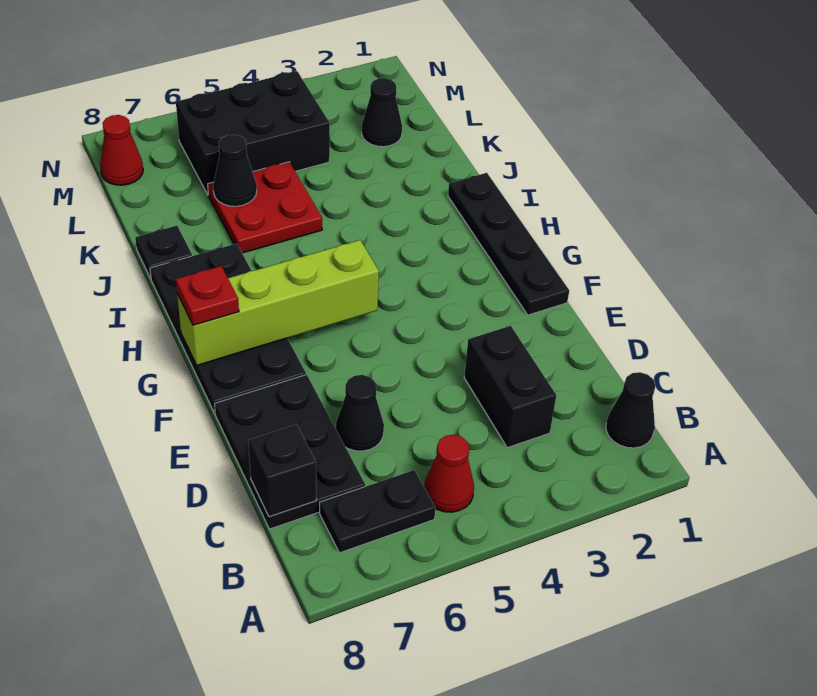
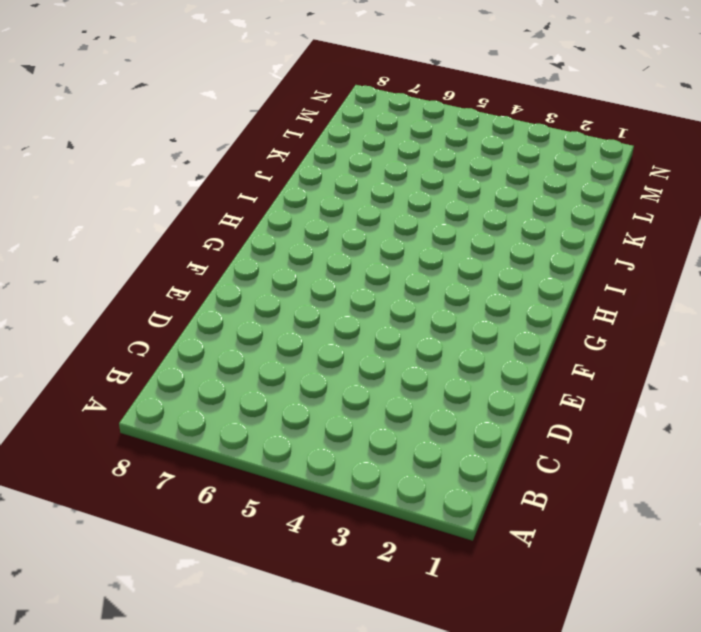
none -> black cone B1 level 1
none -> red cone B5 level 1
none -> black plate B6:B7 level 1

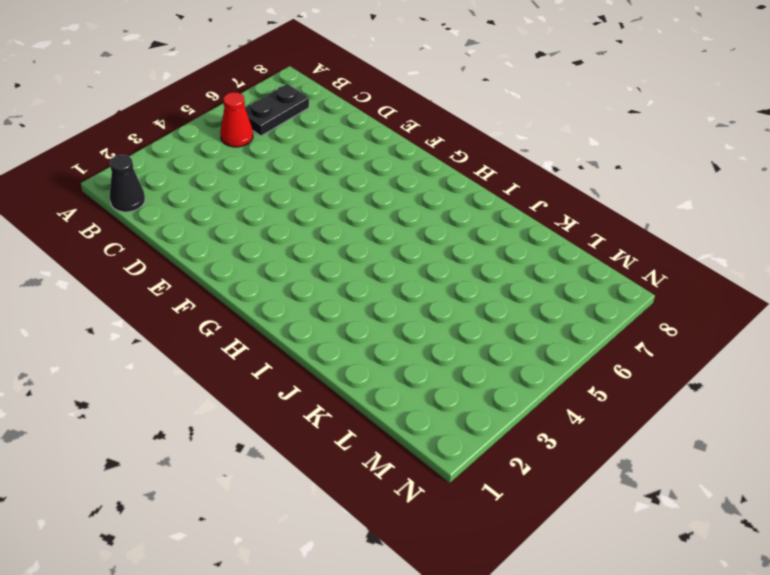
none -> black brick C3:D3 level 1
none -> black plate C7:E8 level 1
none -> black cone D6 level 1

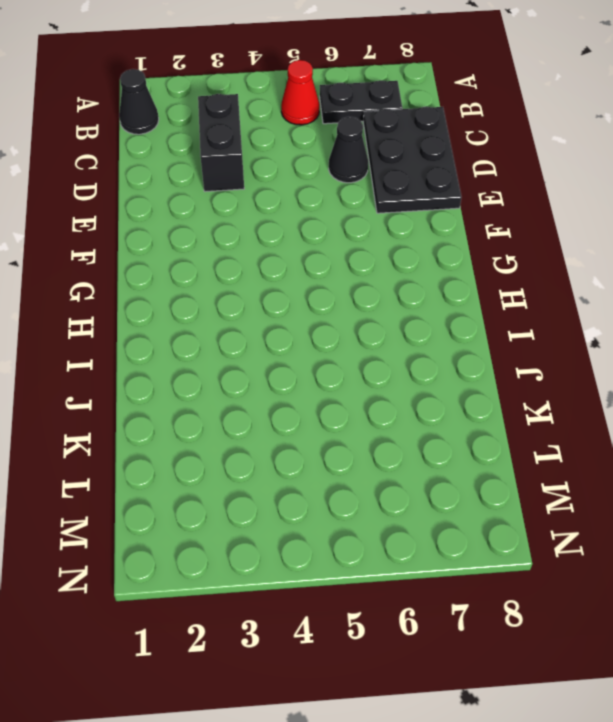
none -> black plate F1:I1 level 1
none -> black plate F7:I8 level 1
none -> red plate J5:K6 level 1

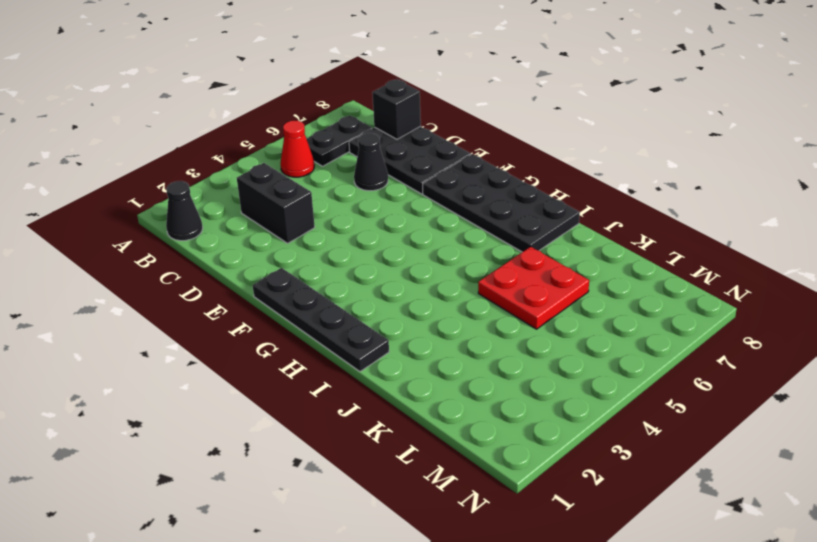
none -> black plate J8 level 1
none -> black cone L2 level 1
none -> black brick L4:M6 level 1

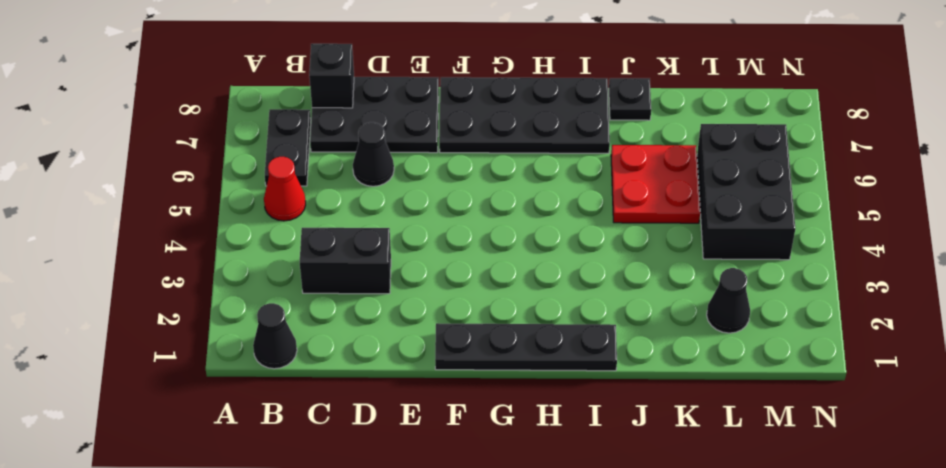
none -> red cone M8 level 1
none -> lime brick G5:G8 level 2
none -> black cone K6 level 2

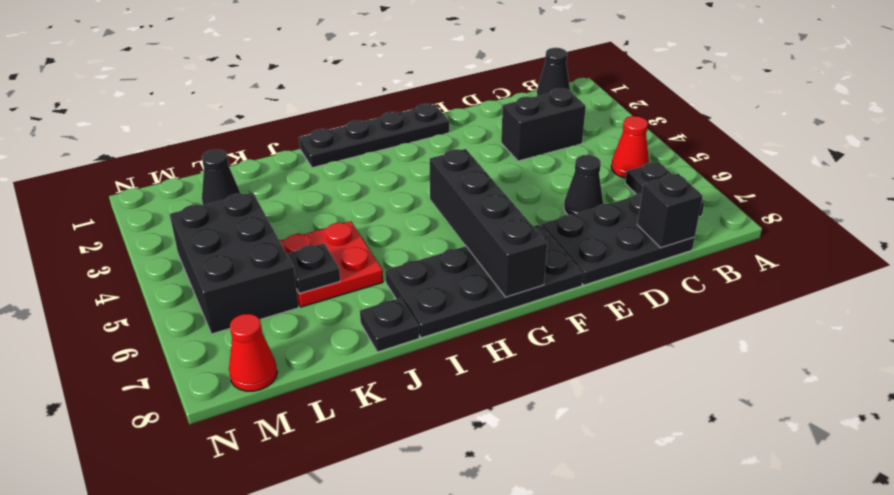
black brick G5:G8 level 2 -> lime brick G5:G8 level 2
black plate K6 level 2 -> black cone K6 level 2
none -> red plate G8 level 3

